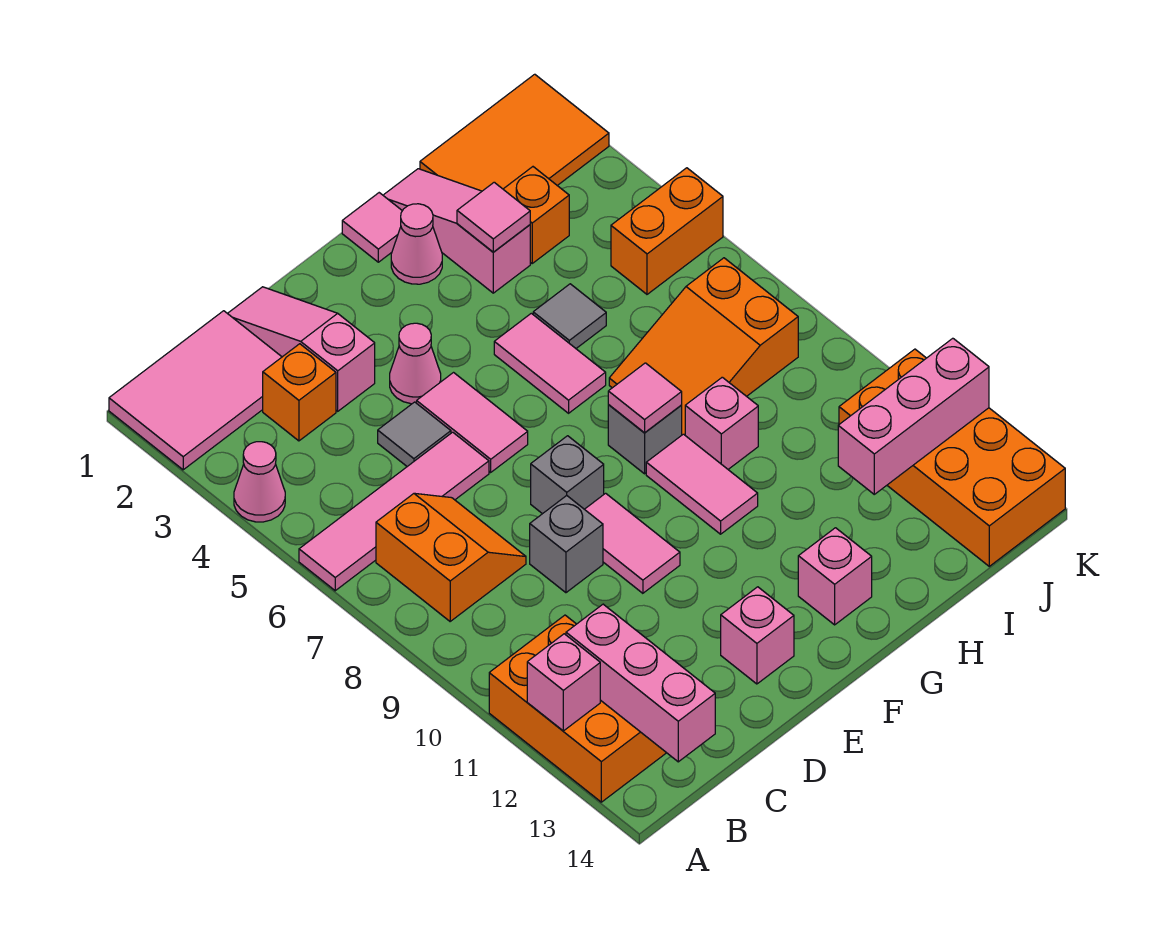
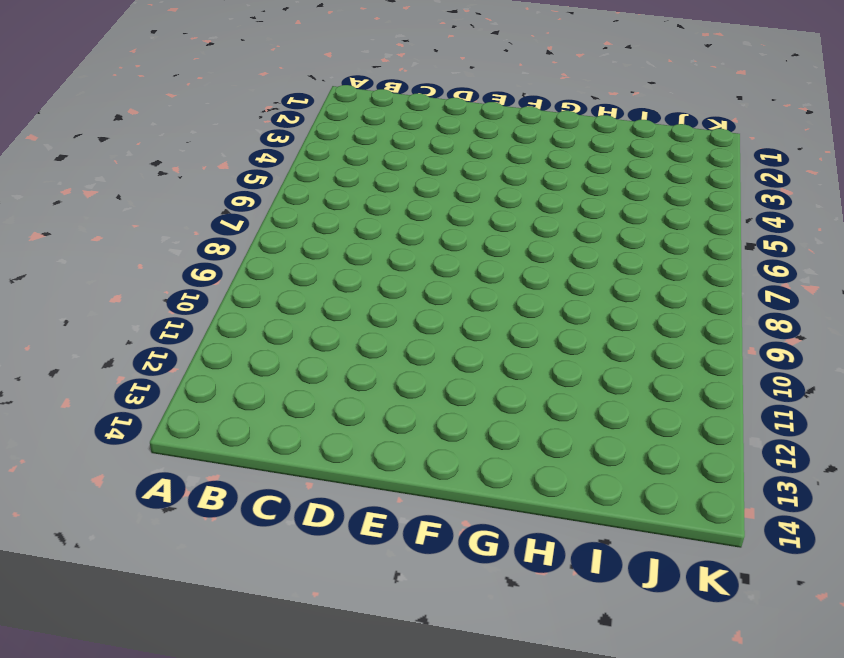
none -> pink tile A1:C2 level 1
none -> pink cone A4 level 1
none -> pink tile A6:D6 level 1
none -> orange brick A11:B13 level 1

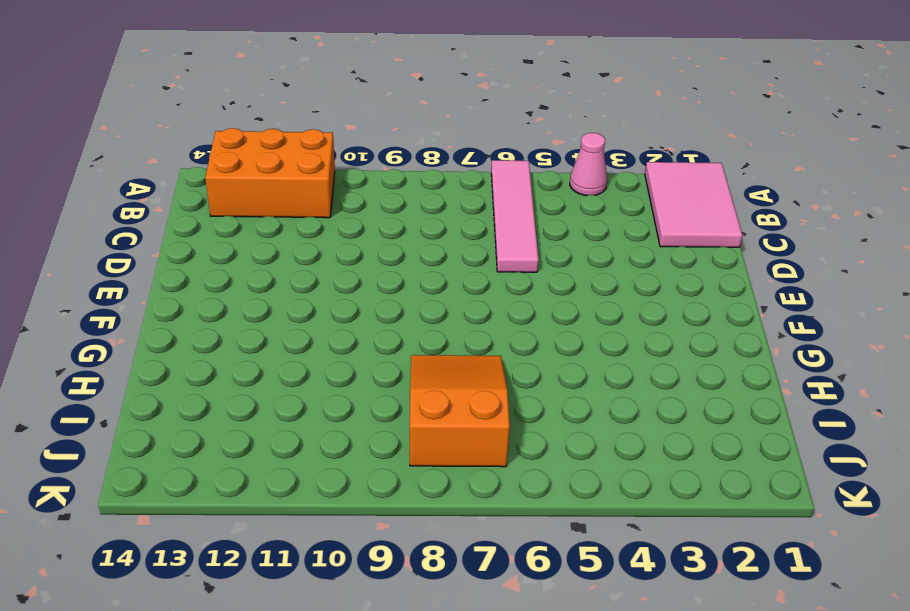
none -> orange slope B7:C8 level 1 top B
none -> orange brick C3 level 1
none -> pink slope D1:D3 level 1 top 3
none -> grey tile D5 level 1

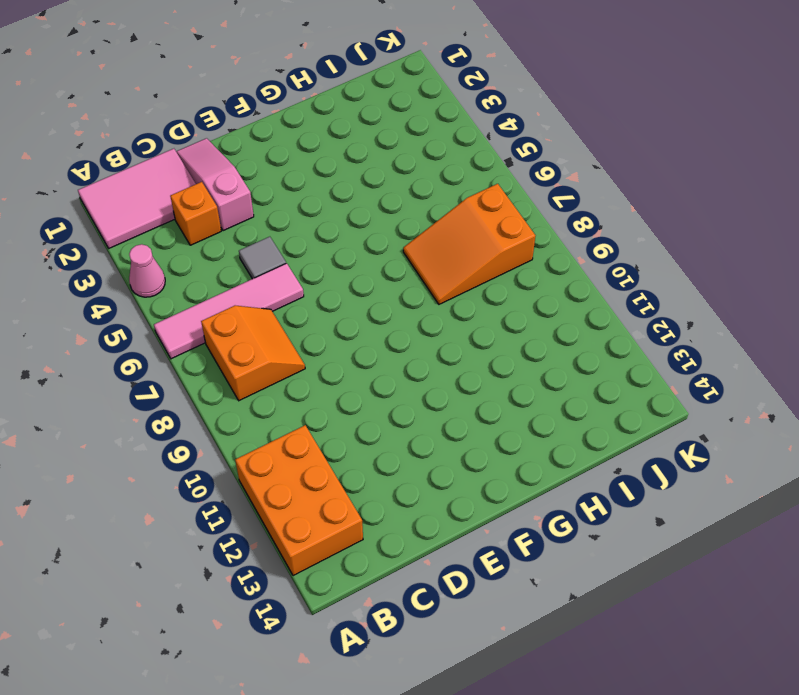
none -> grey brick D9 level 1
none -> pink cone E4 level 1
none -> pink tile E5:E6 level 1
none -> grey brick E8 level 1

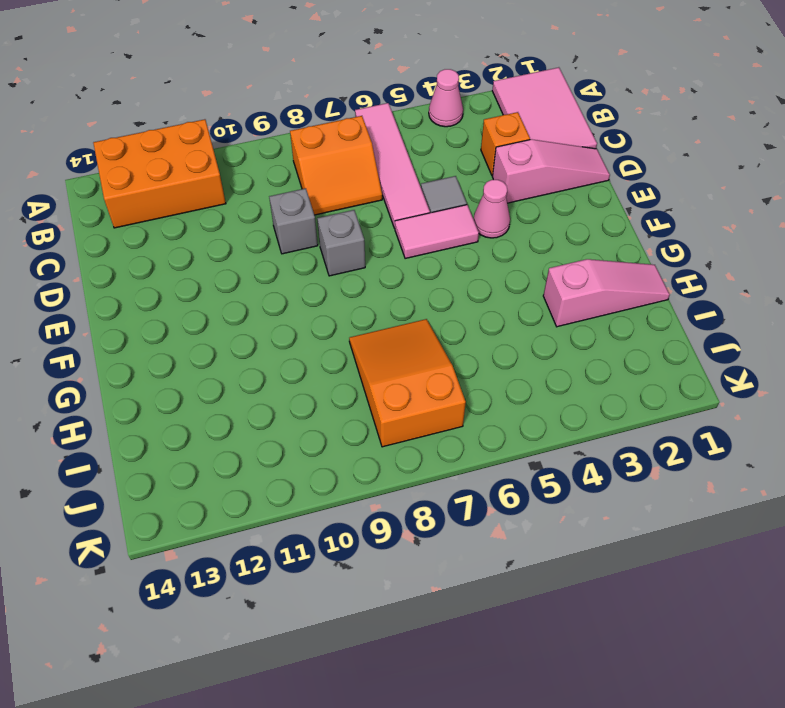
none -> pink tile E9:E10 level 1
none -> pink brick E13 level 1
none -> pink tile G1 level 1
none -> pink cone G2 level 1

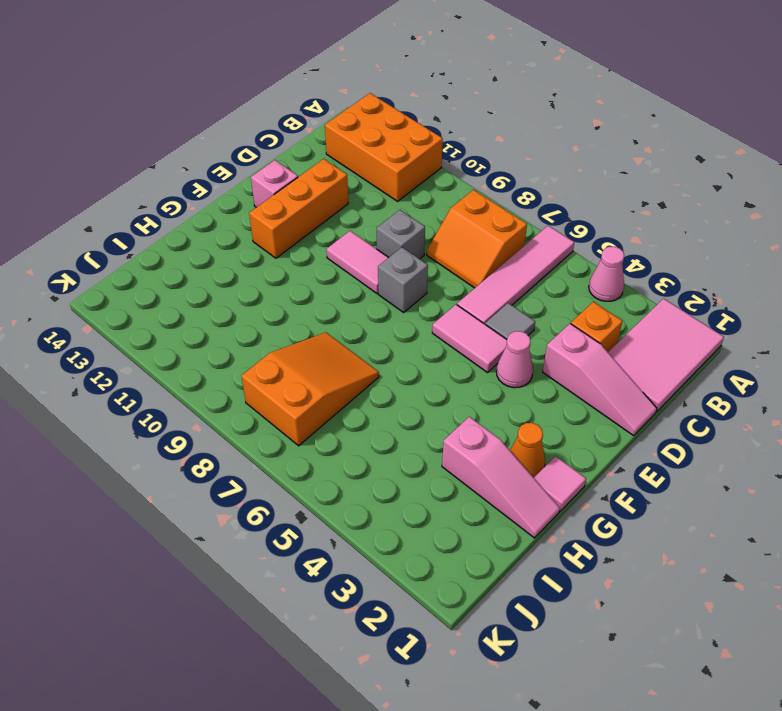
orange brick D12:F12 level 1 -> none
orange cone G2 level 1 -> pink cone G2 level 1
none -> pink tile G5:G6 level 1
none -> grey brick G8 level 1
none -> pink tile G9:G10 level 1
none -> pink brick G13 level 1

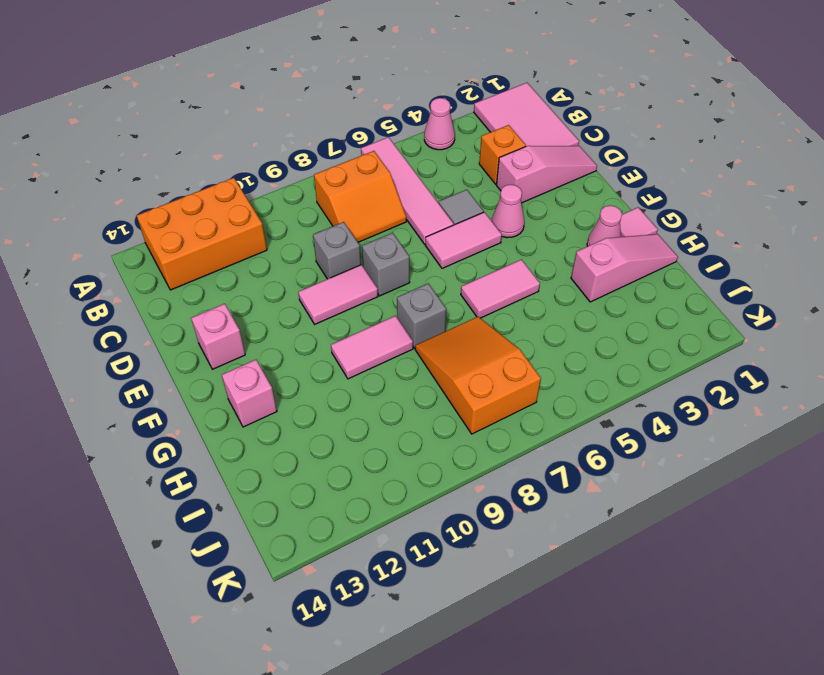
none -> grey tile H5 level 1
none -> pink brick H9 level 1
none -> orange tile I1:K2 level 1
none -> orange brick I3 level 1

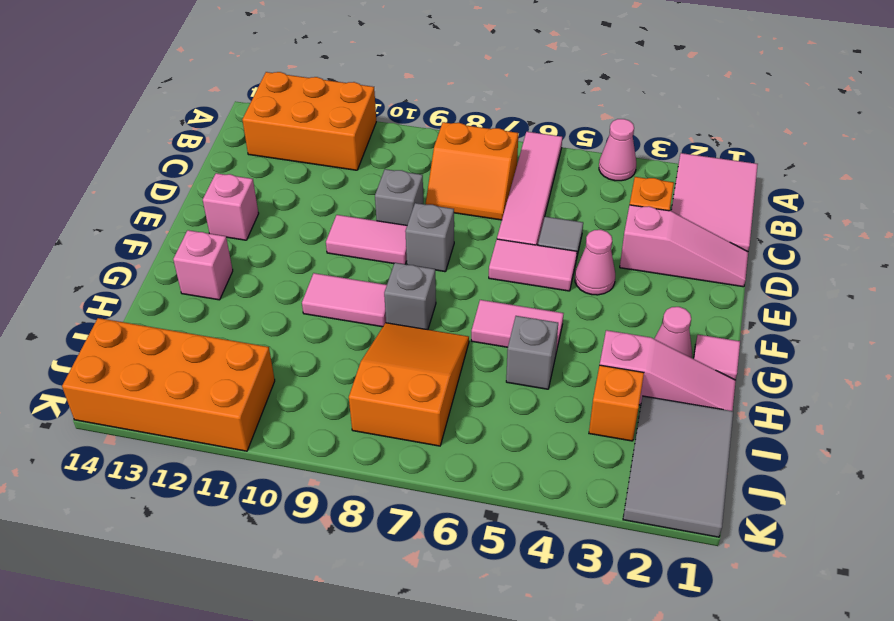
grey brick H5 level 1 -> grey tile H5 level 1
grey tile I1:K2 level 1 -> orange tile I1:K2 level 1
none -> pink brick H9 level 1
none -> orange brick J5:K5 level 1
none -> pink brick A12 level 2
none -> pink brick B12:B14 level 2

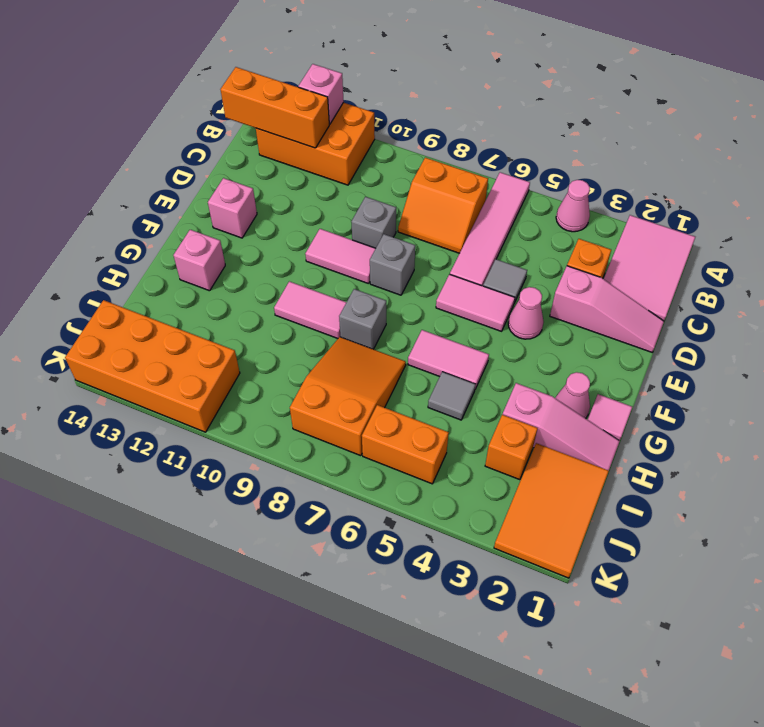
orange brick B12:B14 level 2 -> pink brick B12:B14 level 2
orange brick J5:J6 level 1 -> orange brick J5:K5 level 1
none -> pink brick H9 level 1
none -> pink tile G8 level 2
none -> pink tile H3 level 2
none -> pink brick I12:K12 level 2

